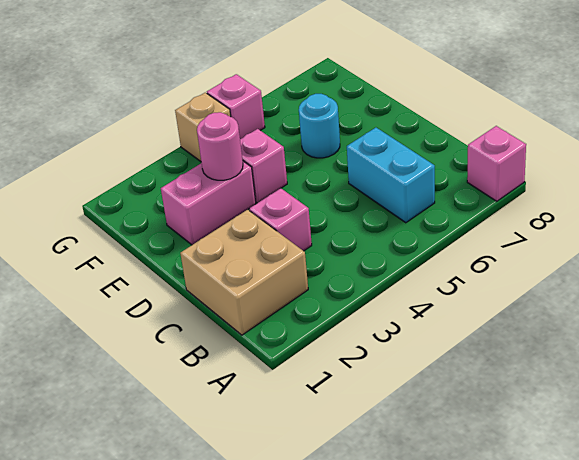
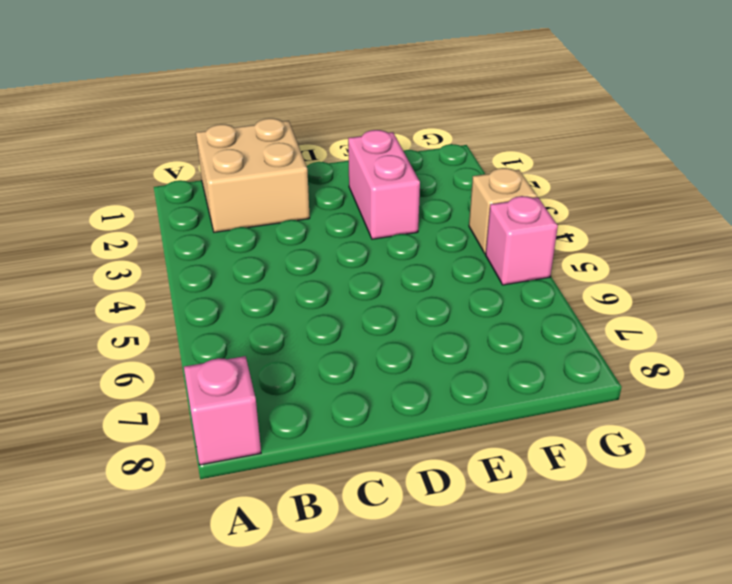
none -> cyan brick B6:C6 level 1
none -> pink brick C3 level 1

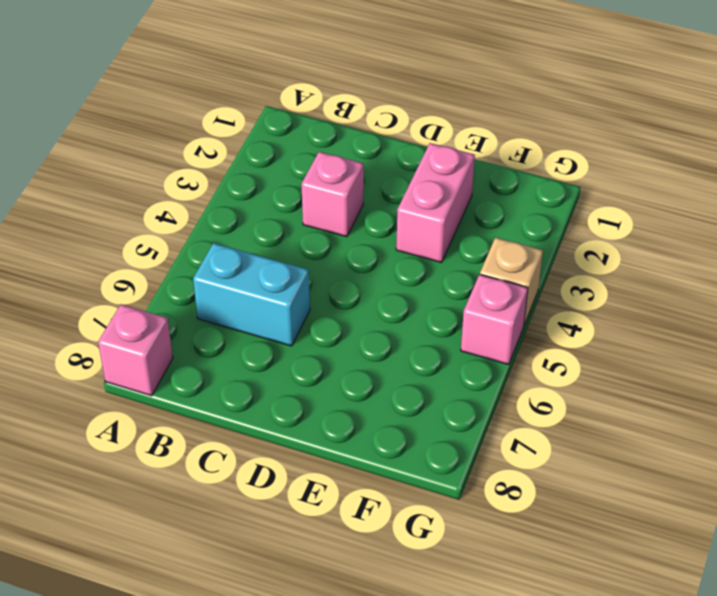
none -> tan brick B1:C2 level 1
none -> pink brick E4 level 1

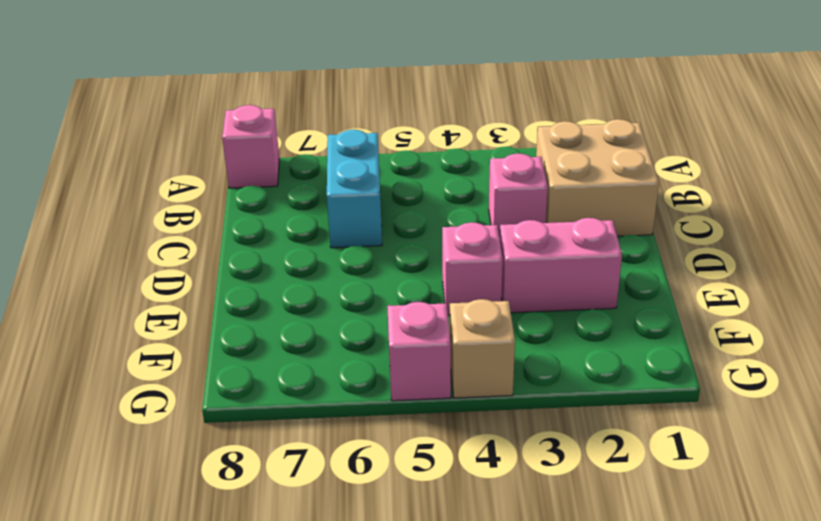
none -> cyan round brick E6 level 1
none -> pink round brick E3 level 2

